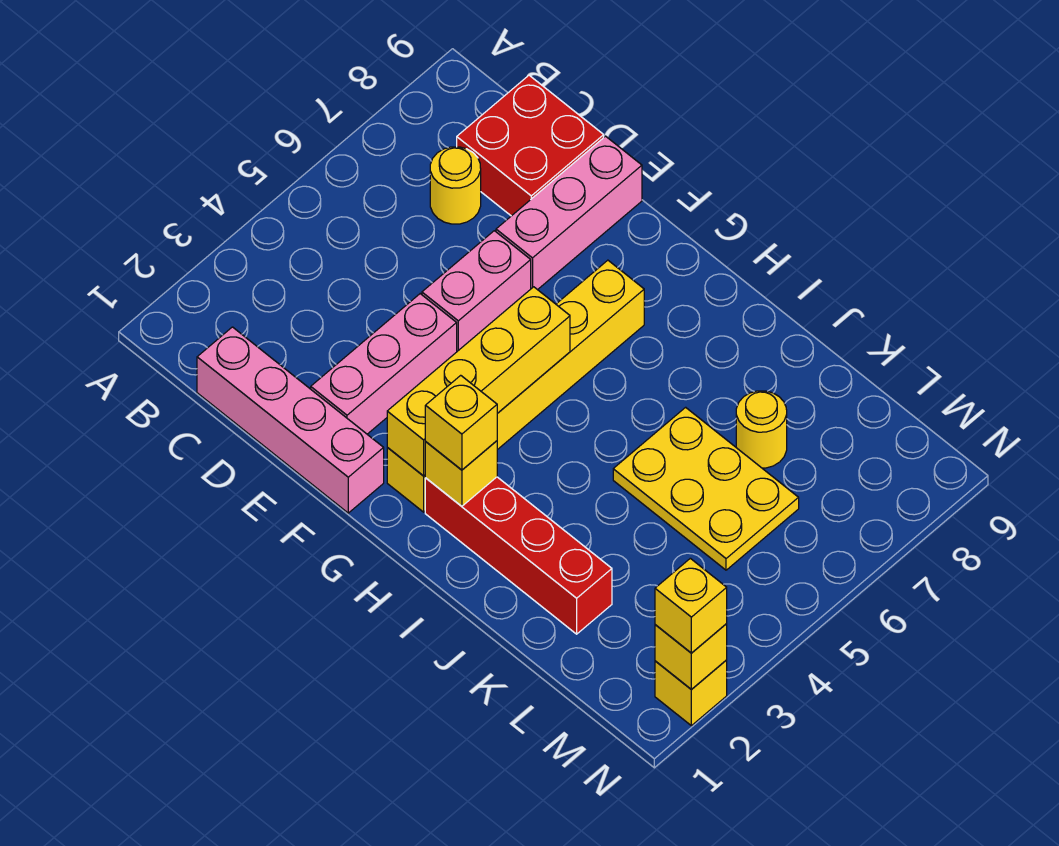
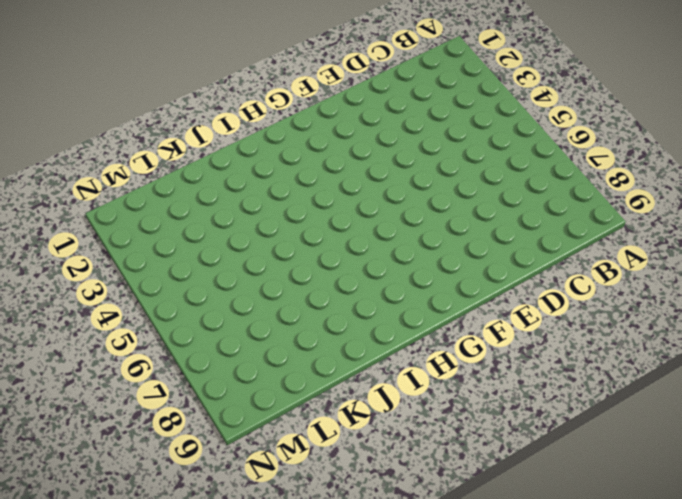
none -> pink brick C1:F1 level 1
none -> yellow round brick C7 level 1
none -> red brick C8:D9 level 1

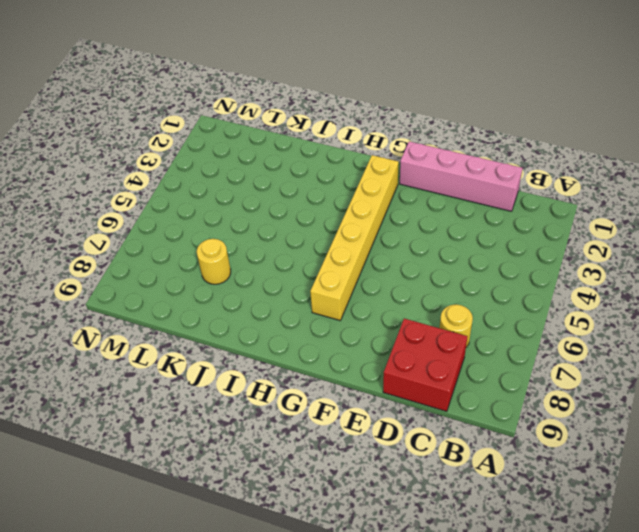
none -> pink brick E2:E4 level 1
none -> pink brick E5:E6 level 1
none -> pink brick E7:E9 level 1

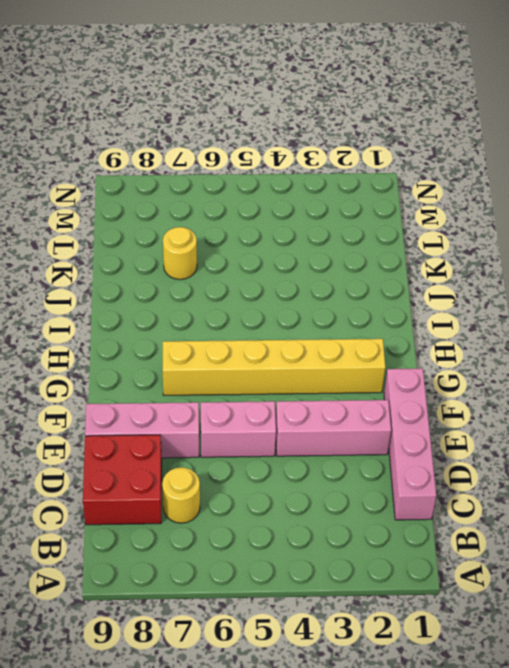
none -> red brick H2:K2 level 1
none -> yellow plate J5:L6 level 1
none -> yellow brick N2 level 1

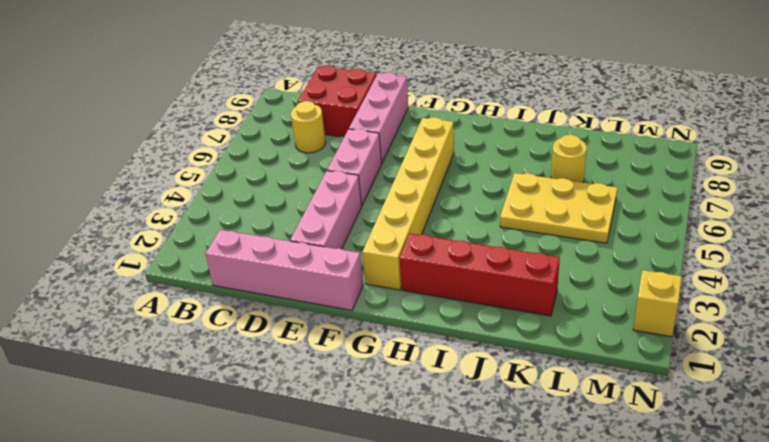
none -> yellow brick G2:G5 level 2
none -> yellow brick H2 level 2
none -> yellow brick N2 level 2

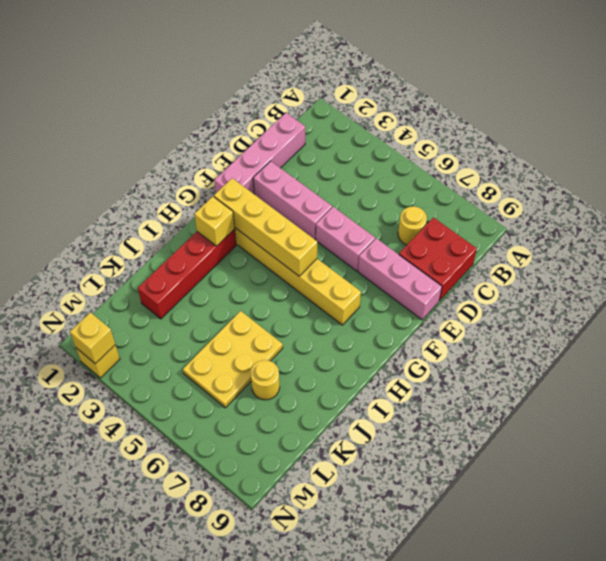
none -> yellow brick H2 level 3
none -> yellow brick N2 level 3

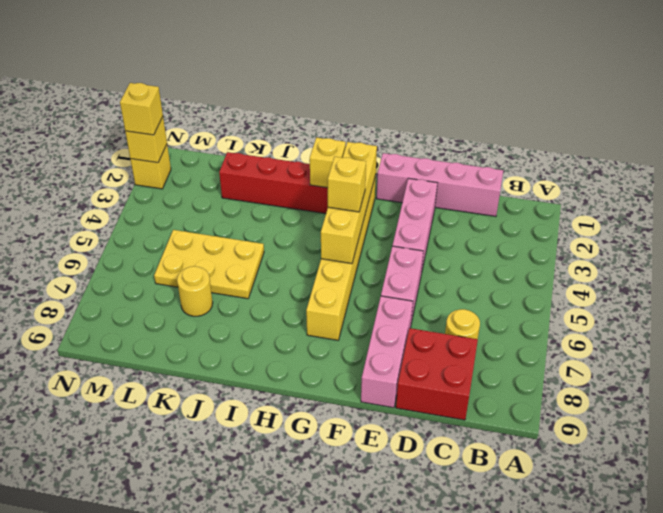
yellow brick G4 level 3 -> yellow brick H2 level 3

